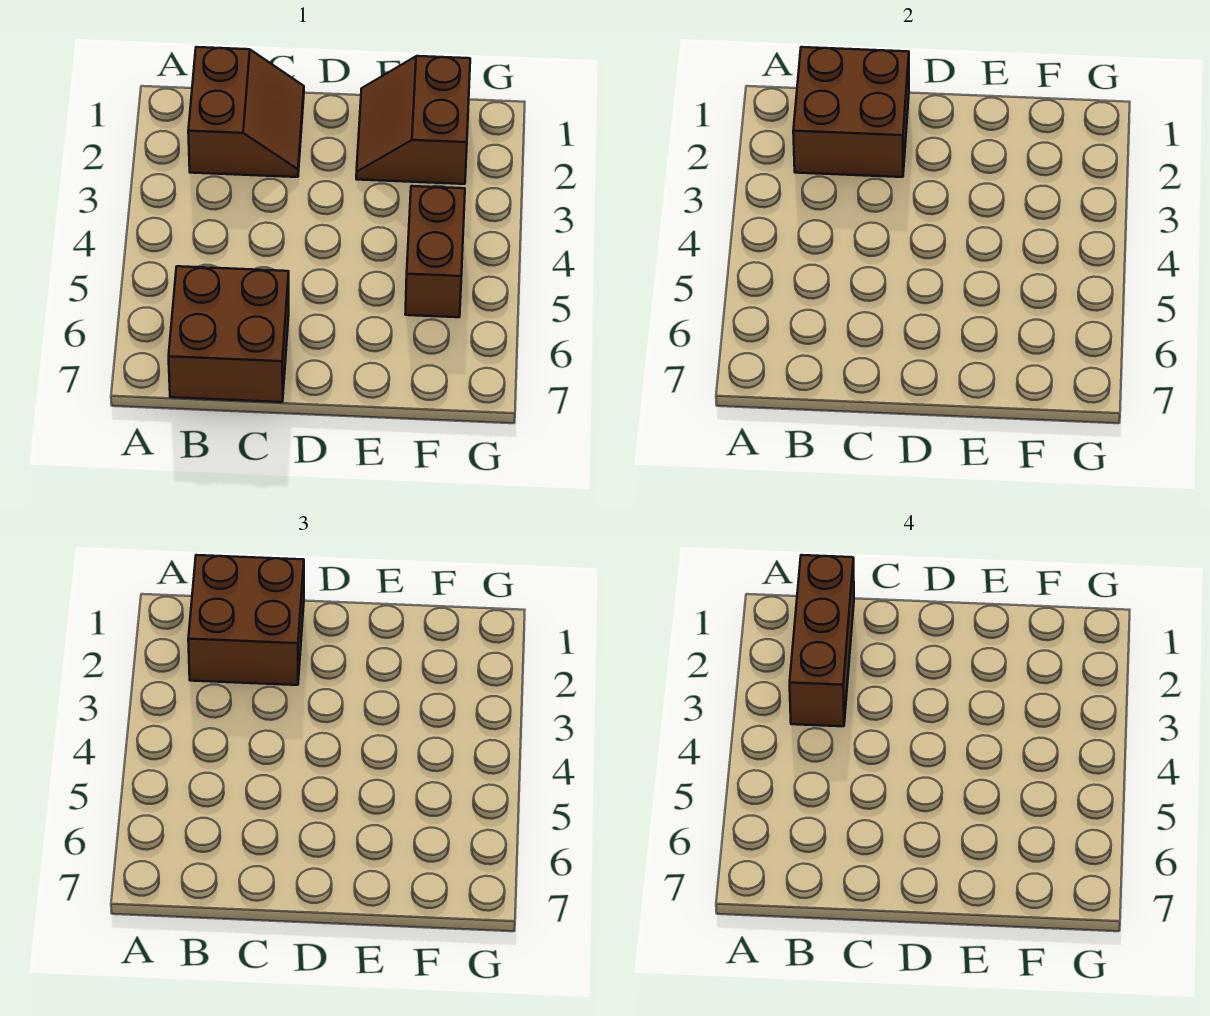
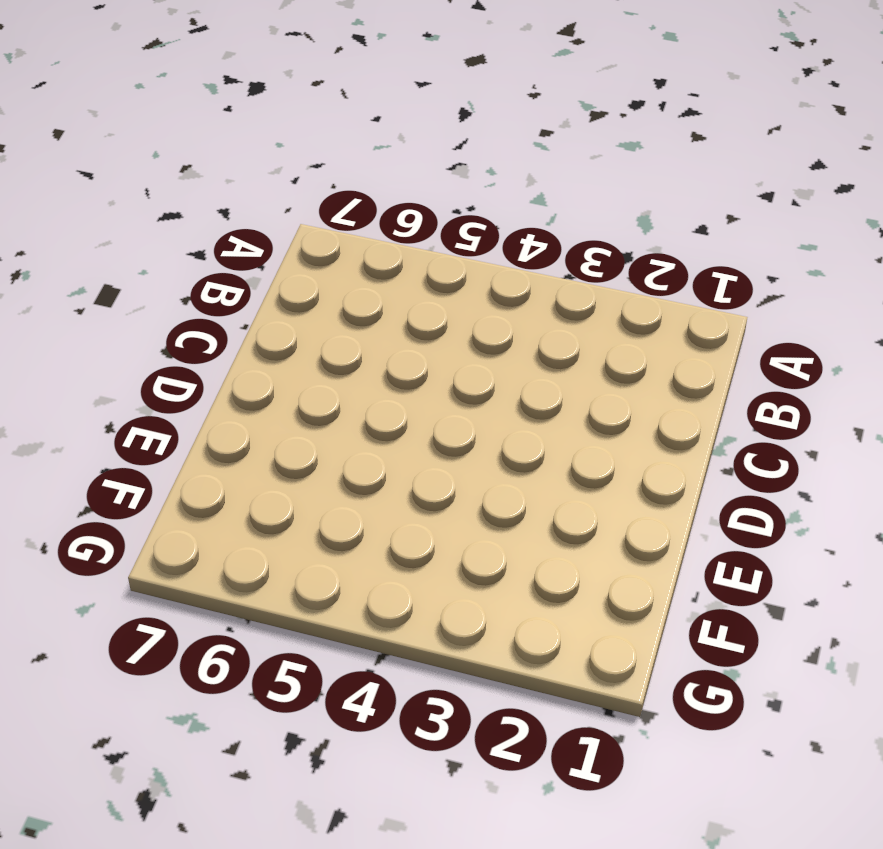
none -> brown slope B1:C2 level 1 top B
none -> brown brick B6:C7 level 1

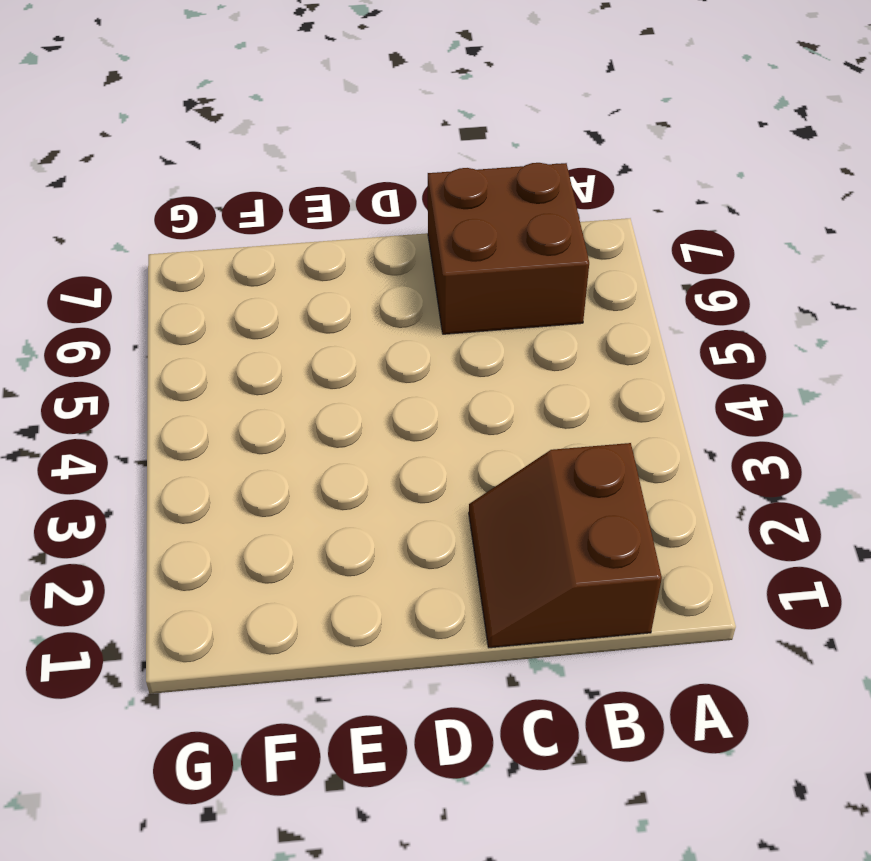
none -> brown slope E1:F2 level 1 top F
none -> brown brick F4:F5 level 1

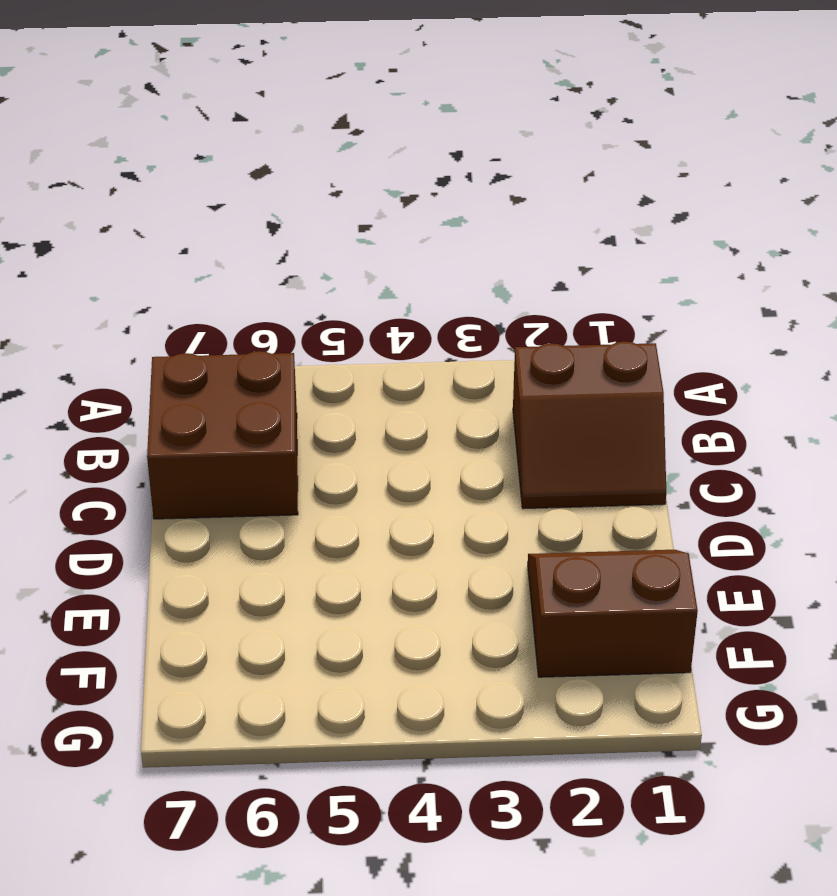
none -> brown brick F4:F5 level 1
none -> brown brick B1:C2 level 2

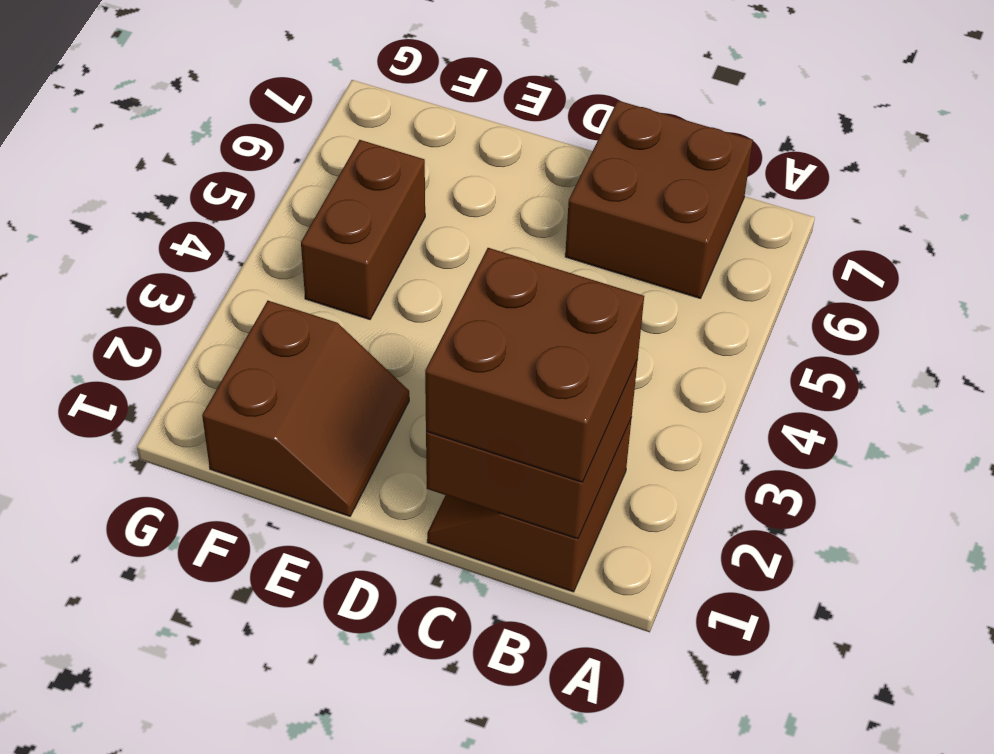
none -> brown brick B1:B3 level 4

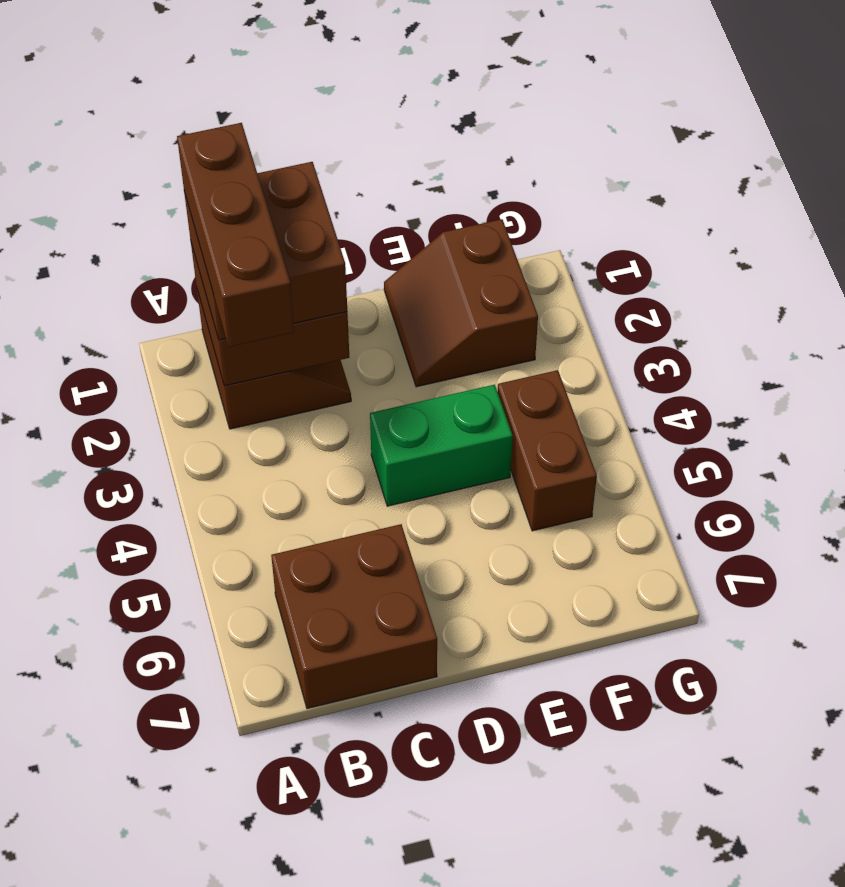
green brick D4:E4 level 1 -> none

